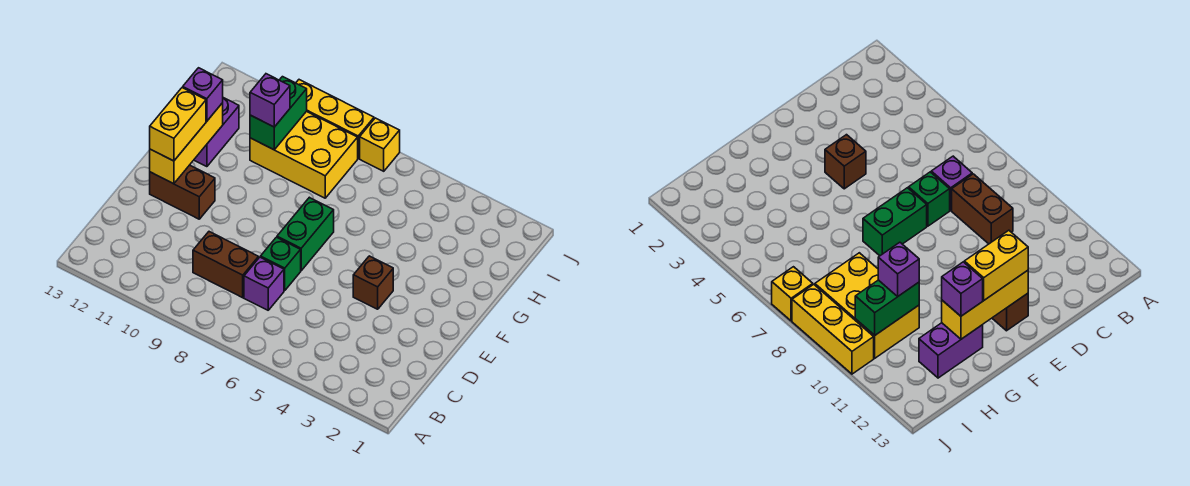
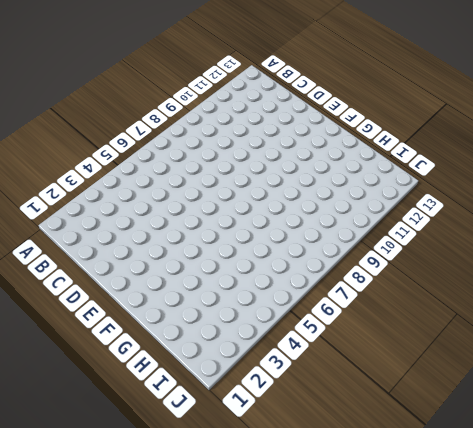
none -> purple brick C7 level 1
none -> brown brick C8:C9 level 1
none -> green brick D7 level 1

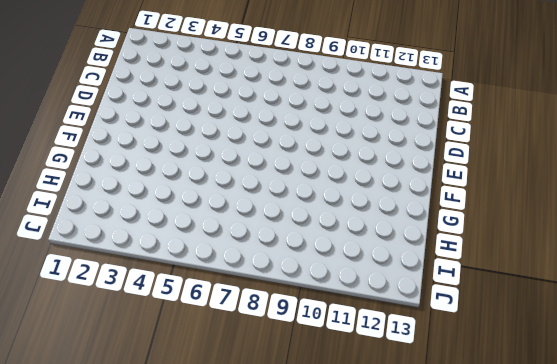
none -> purple brick C7 level 1
none -> brown brick C8:C9 level 1
none -> green brick D7 level 1

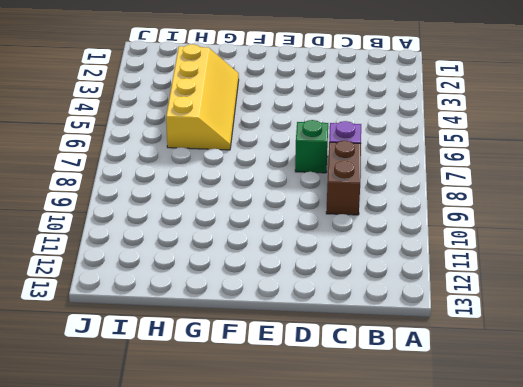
yellow slope G3:H6 level 1 top H -> none
none -> brown brick E4 level 1
none -> green brick E7:F7 level 1
none -> brown brick E11:E12 level 1

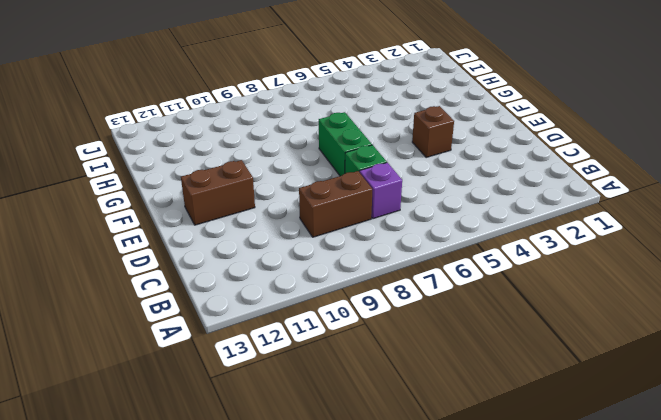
none -> purple brick G12:H12 level 1
none -> yellow brick H8:I10 level 1
none -> yellow brick J7 level 1

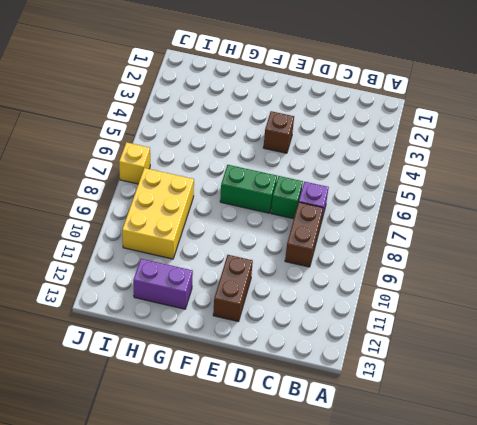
none -> yellow brick J8:J10 level 1
none -> yellow brick E12:G12 level 2
none -> green brick H10:I10 level 2

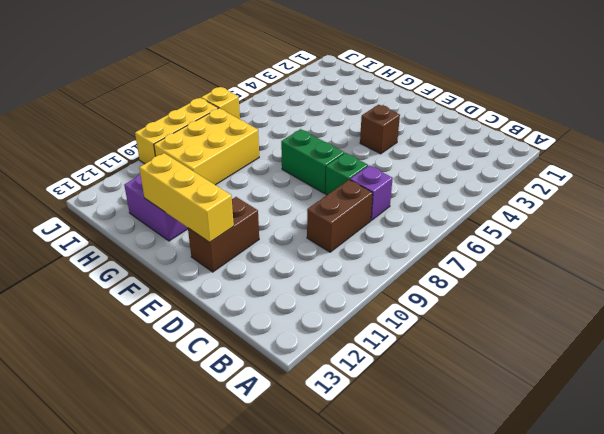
none -> green brick H10:I10 level 2
none -> yellow brick E12:F12 level 3
none -> purple brick G12 level 3

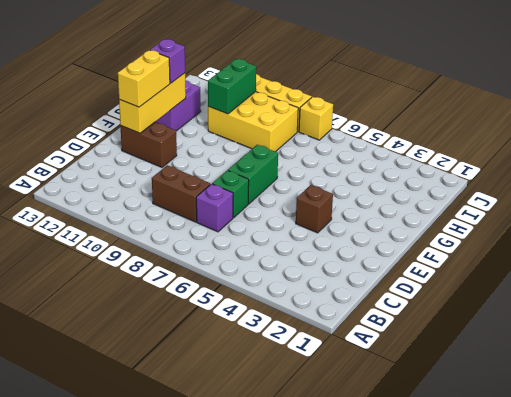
none -> purple brick H10 level 3

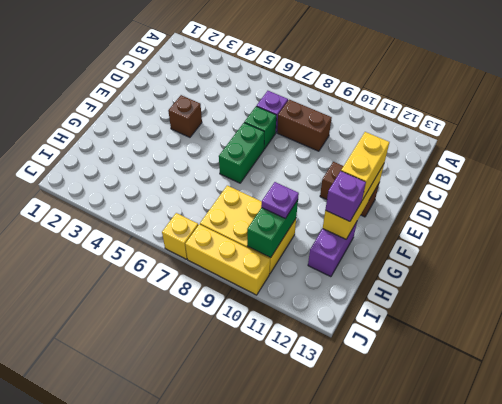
purple plate H10 level 3 -> purple brick H10 level 3

